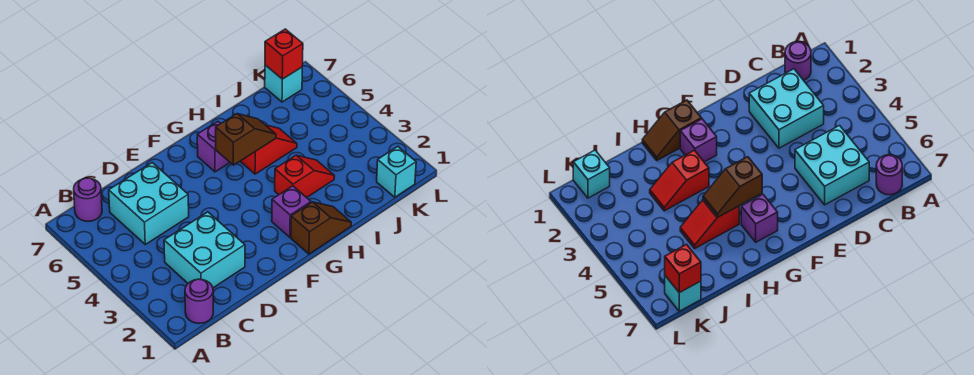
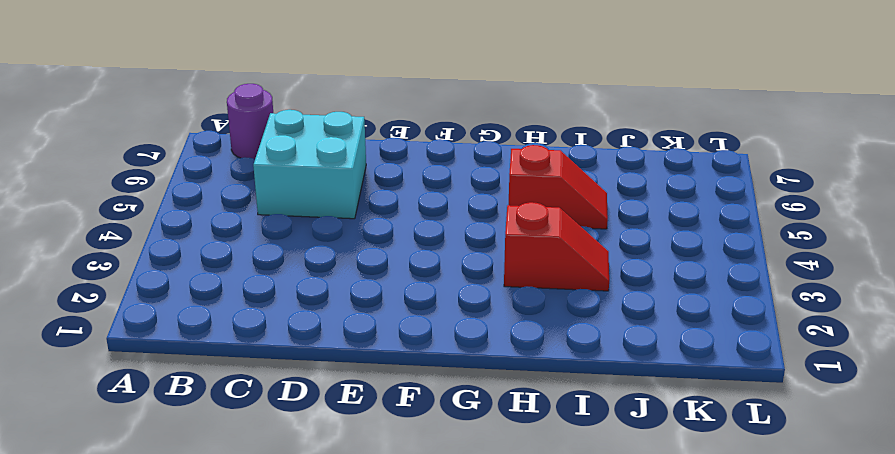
none -> purple round brick B1 level 1
none -> cyan brick C2:D3 level 1
none -> brown slope G1:H1 level 1 top G

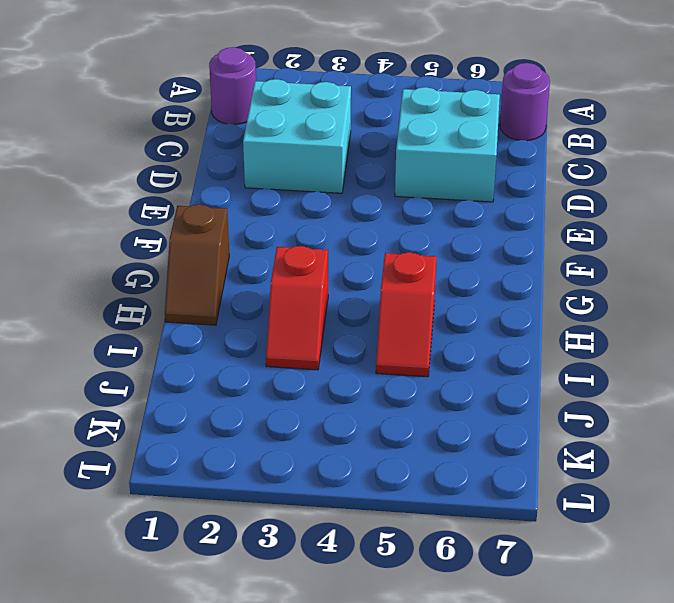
none -> purple brick G2 level 1
none -> purple brick G6 level 1
none -> cyan brick K1 level 1

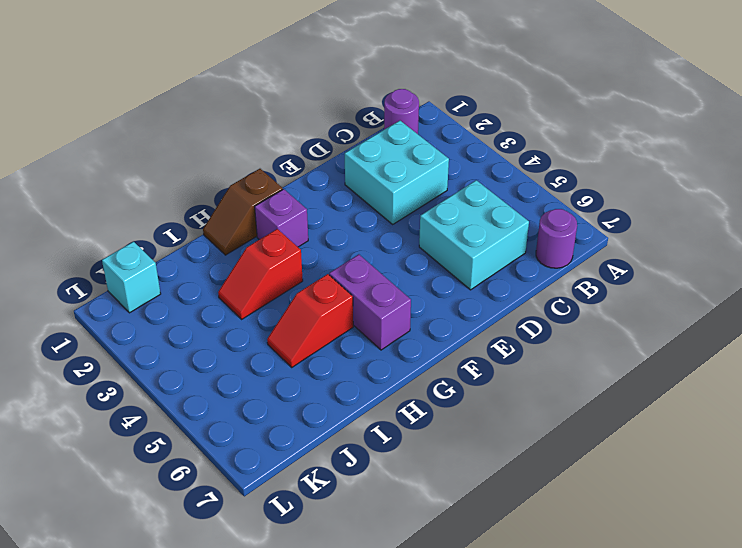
purple brick G5:G6 level 1 -> purple brick G6 level 1
none -> cyan brick K7 level 1
none -> brown slope G5:H5 level 2 top G
none -> red brick K7 level 2

